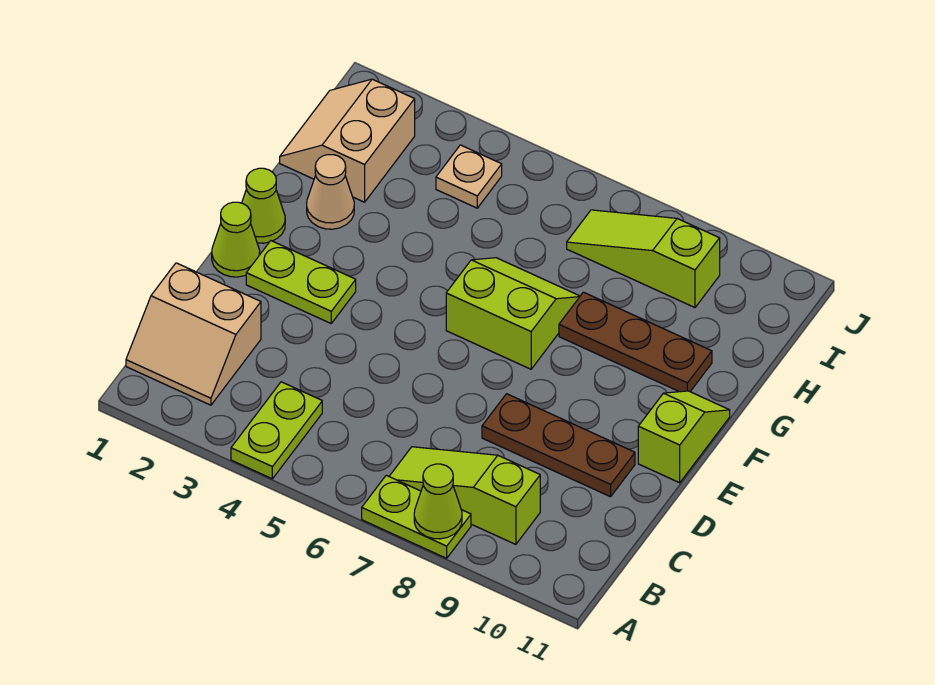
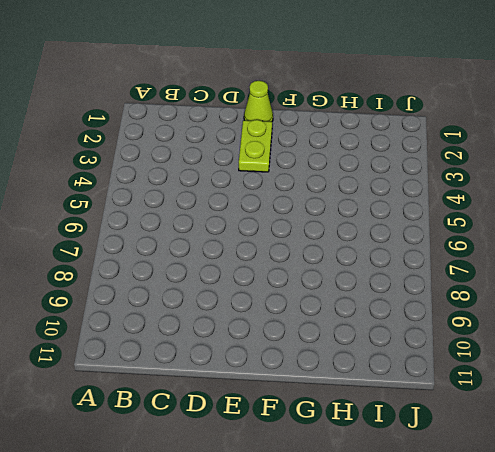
none -> lime plate A4:B4 level 1
none -> lime plate A7:A8 level 1
none -> tan slope B1:C2 level 1 top C

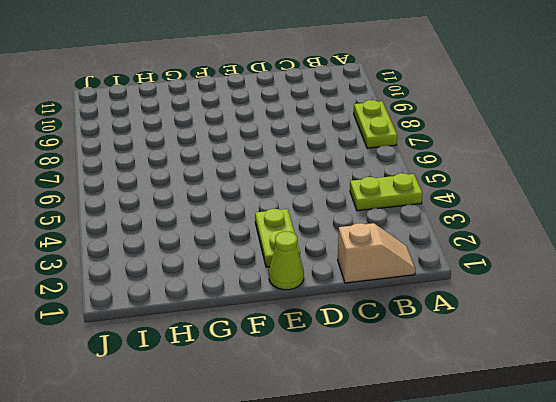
tan slope B1:C1 level 1 top C -> tan slope B1:C2 level 1 top C
none -> lime slope B7:B9 level 1 top 9
none -> brown plate D8:D10 level 1
none -> lime slope E11:F11 level 1 top E

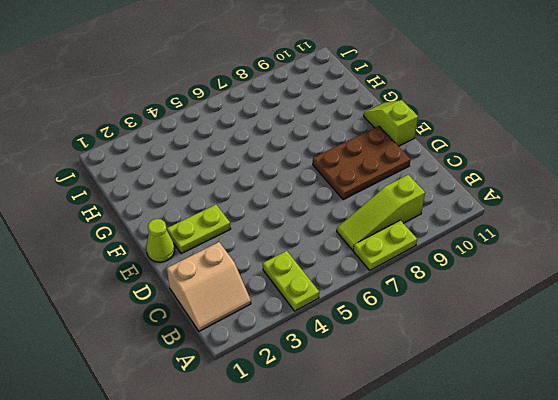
brown plate D8:E10 level 1 -> brown plate D8:D10 level 1
none -> lime cone F1 level 1
none -> lime slope F6:G7 level 1 top F
none -> tan cone G2 level 1

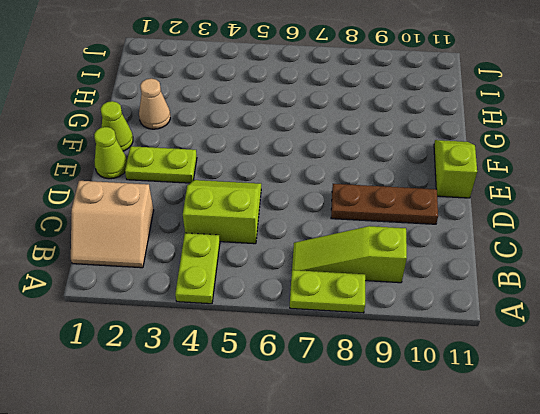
lime slope C4:D5 level 1 top C -> lime slope F6:G7 level 1 top F
none -> brown plate G8:G10 level 1
none -> tan slope H1:I2 level 1 top 2
none -> tan plate I4 level 1

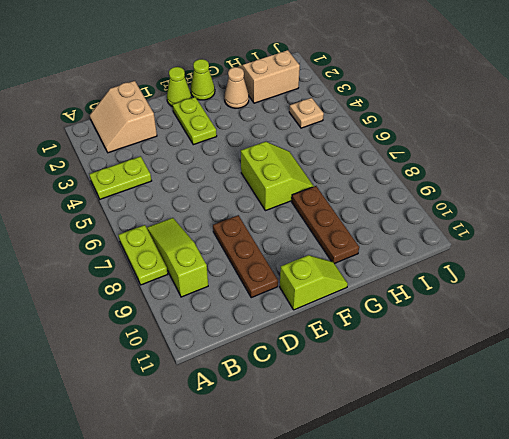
none -> lime slope I7:I9 level 1 top 9
none -> lime cone A8 level 2

